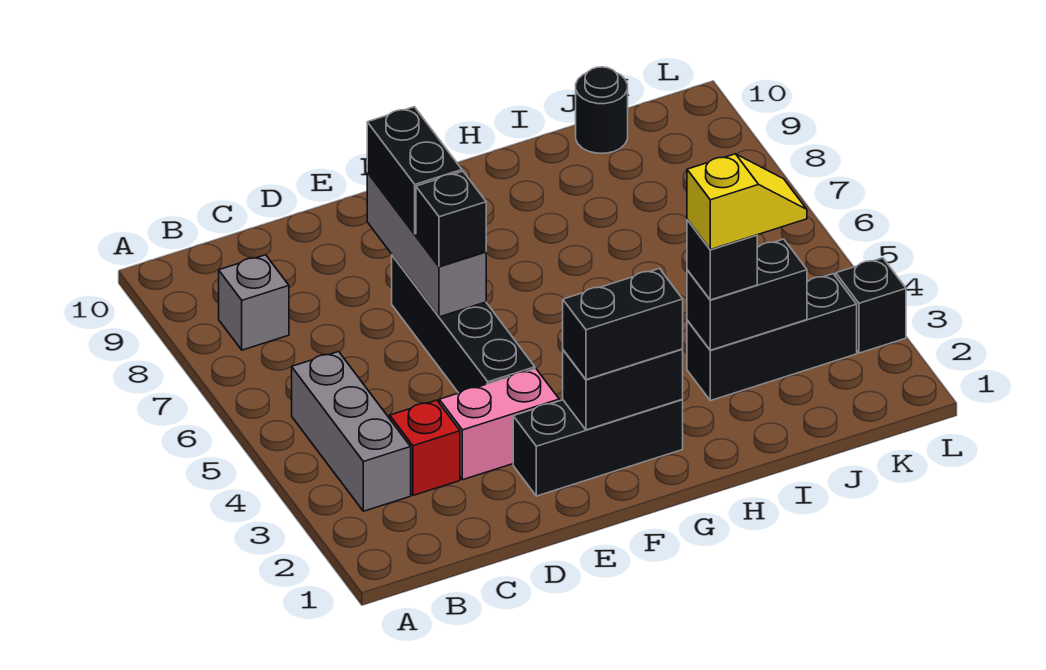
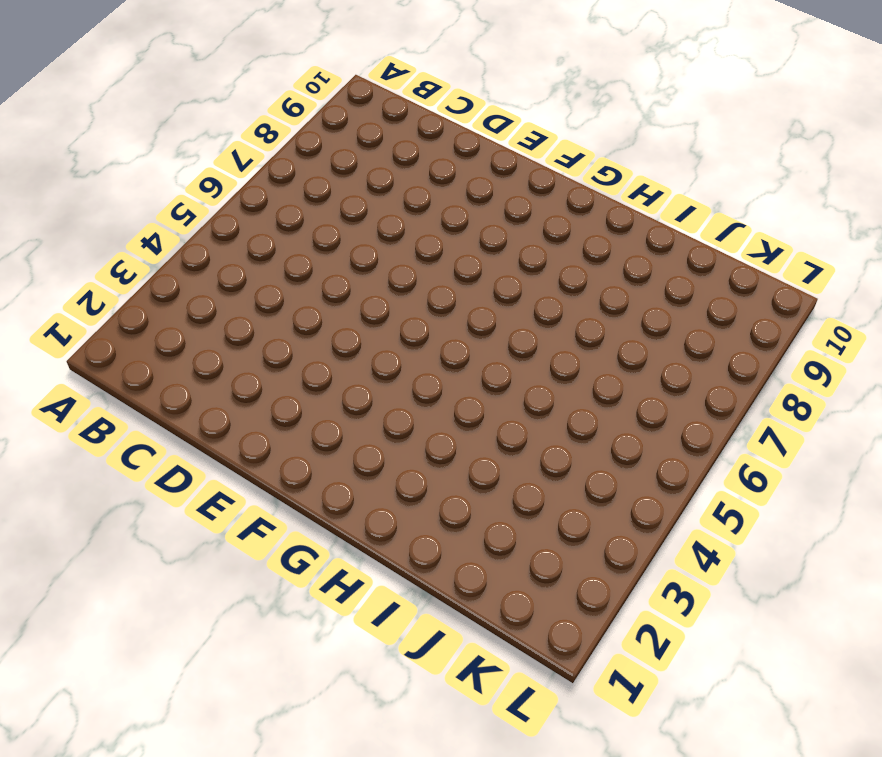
none -> grey brick B3:B5 level 1
none -> grey brick B8 level 1
none -> red brick C3 level 1

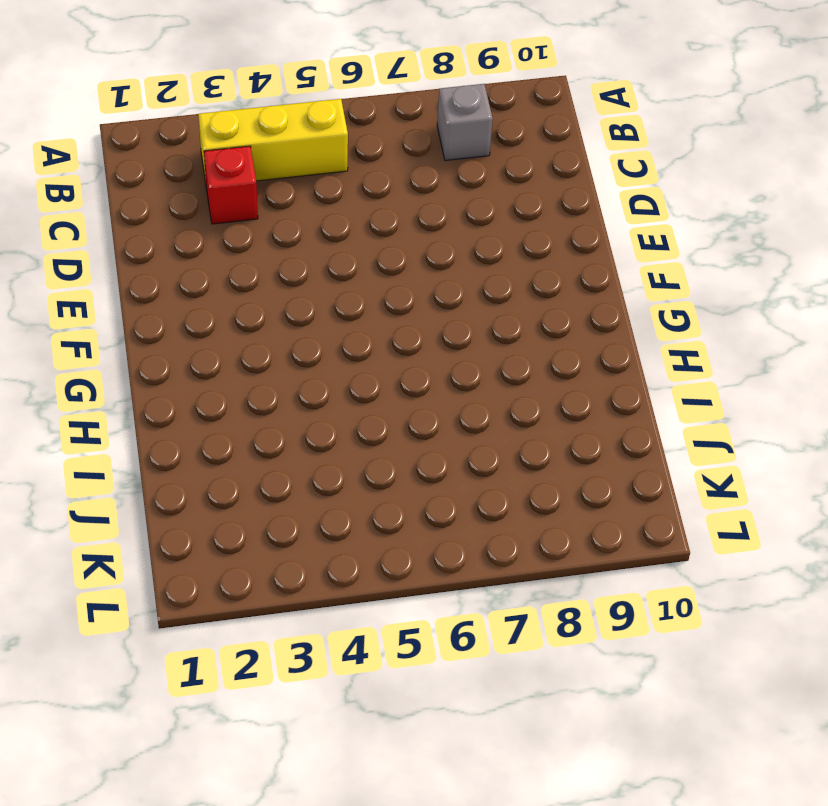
yellow brick B3:B5 level 1 -> grey brick B3:B5 level 1
none -> pink brick D3:E3 level 1
none -> black brick E2:G2 level 1
none -> black brick E4:E7 level 1

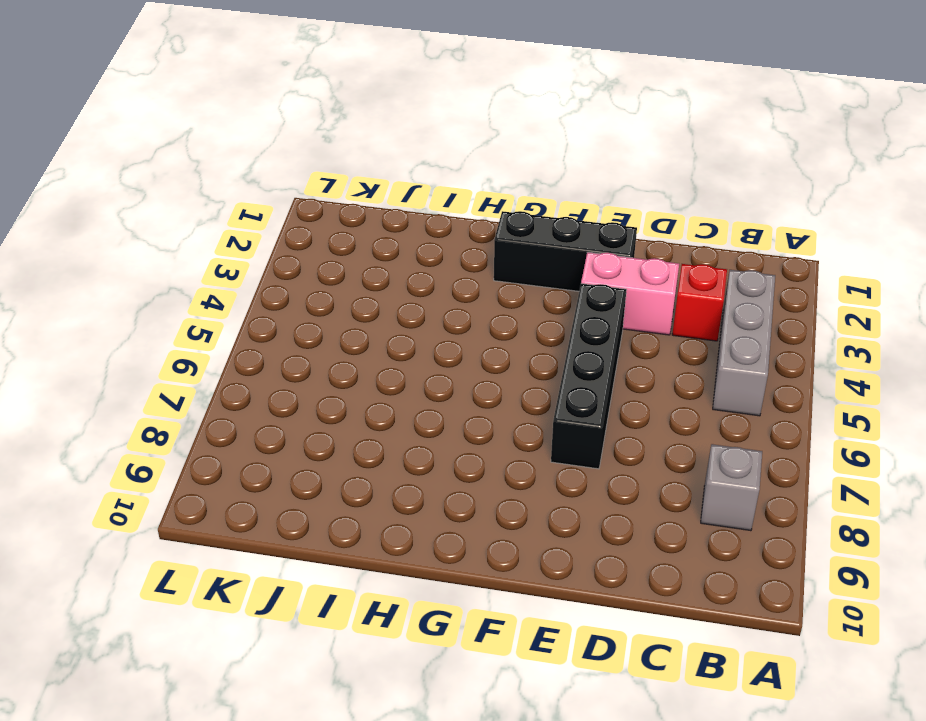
none -> black brick I3:K3 level 1
none -> black round brick J10 level 1
none -> black brick L3 level 1

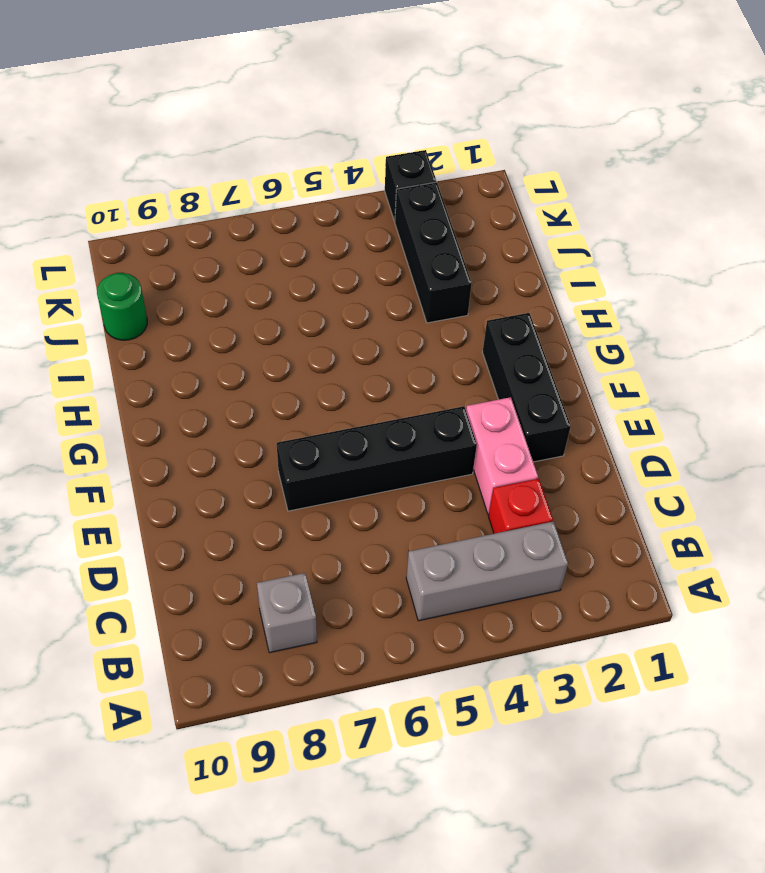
green round brick J10 level 1 -> black round brick J10 level 1
none -> grey brick E6:E8 level 2
none -> black brick F2:G2 level 2
none -> black brick I3:J3 level 2

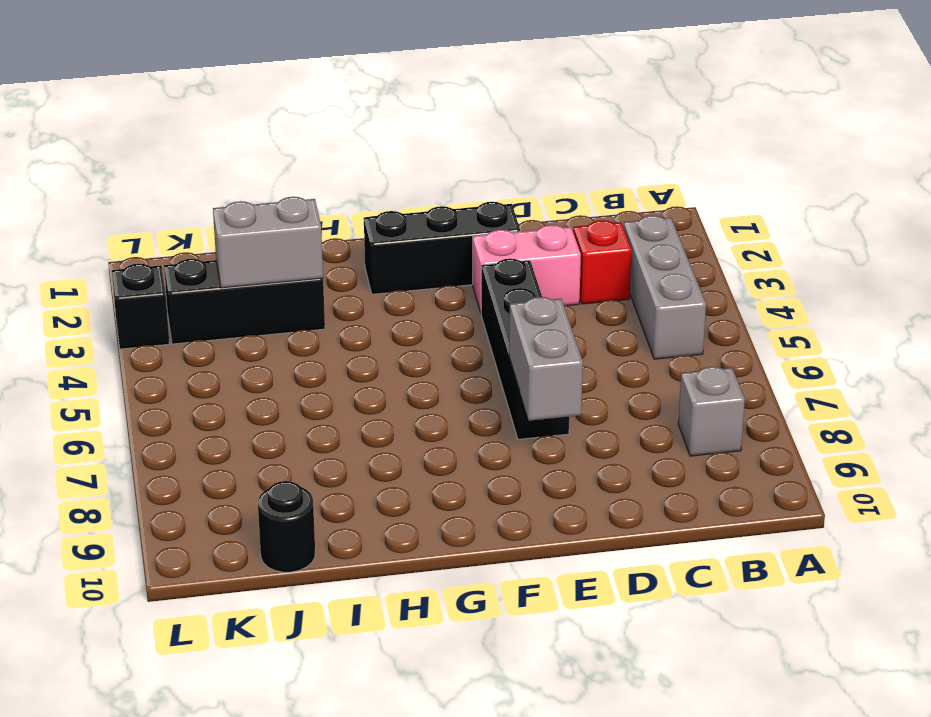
grey brick E7:E8 level 2 -> grey brick E6:E8 level 2
grey brick I3:J3 level 2 -> black brick I3:J3 level 2
none -> black brick F2:G2 level 2
none -> black brick E6 level 3
none -> black brick E7:E8 level 3

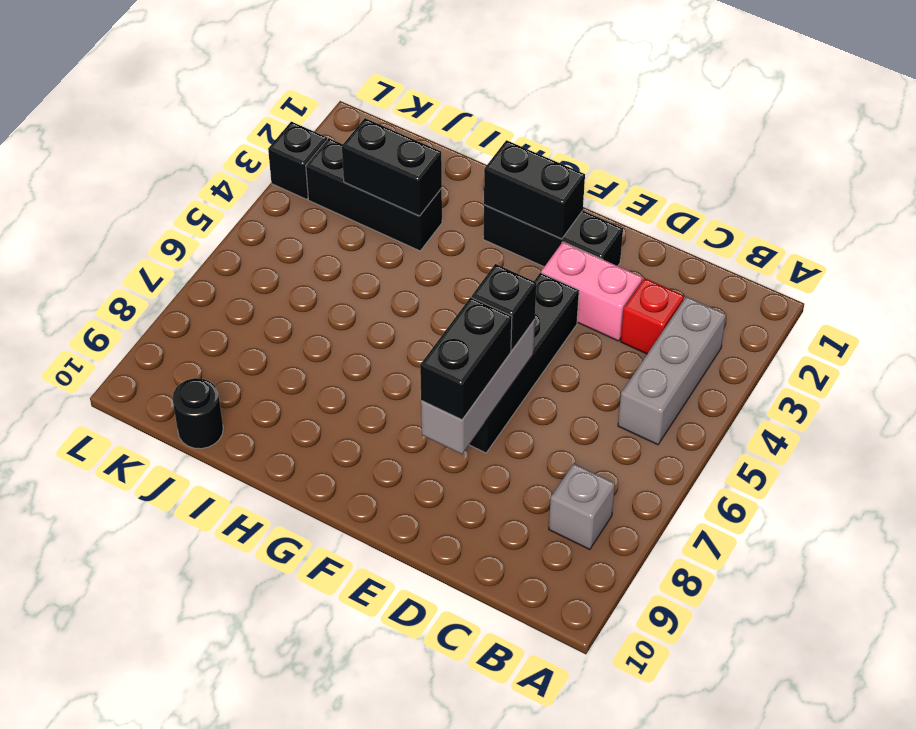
none -> black brick F2:G2 level 3
none -> black brick I3 level 3
none -> yellow slope I3:J3 level 4 top I

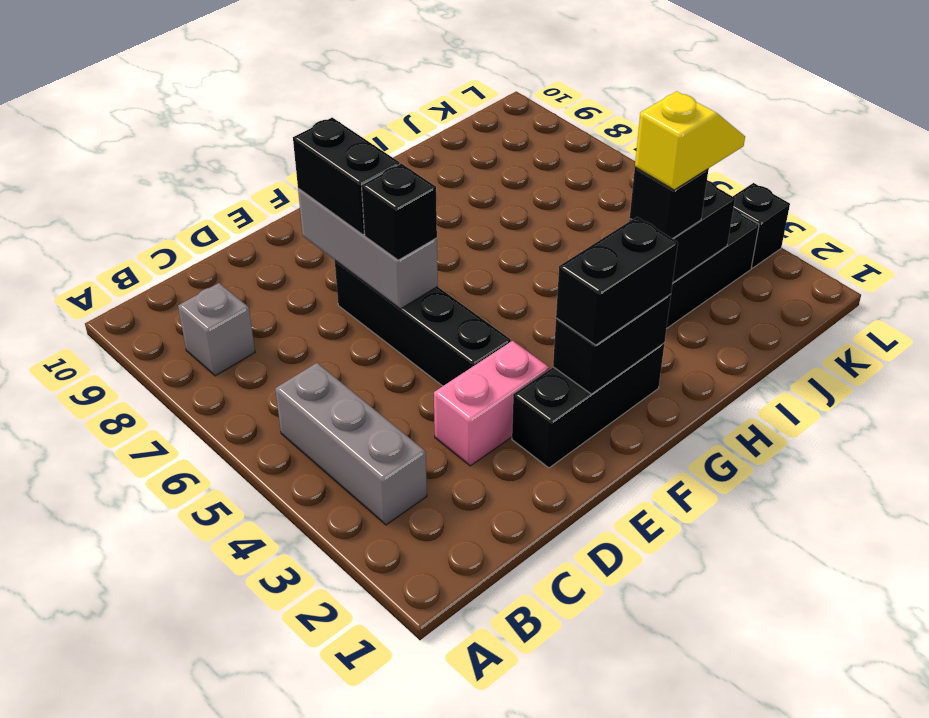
none -> red brick C3 level 1
none -> black round brick J10 level 1

